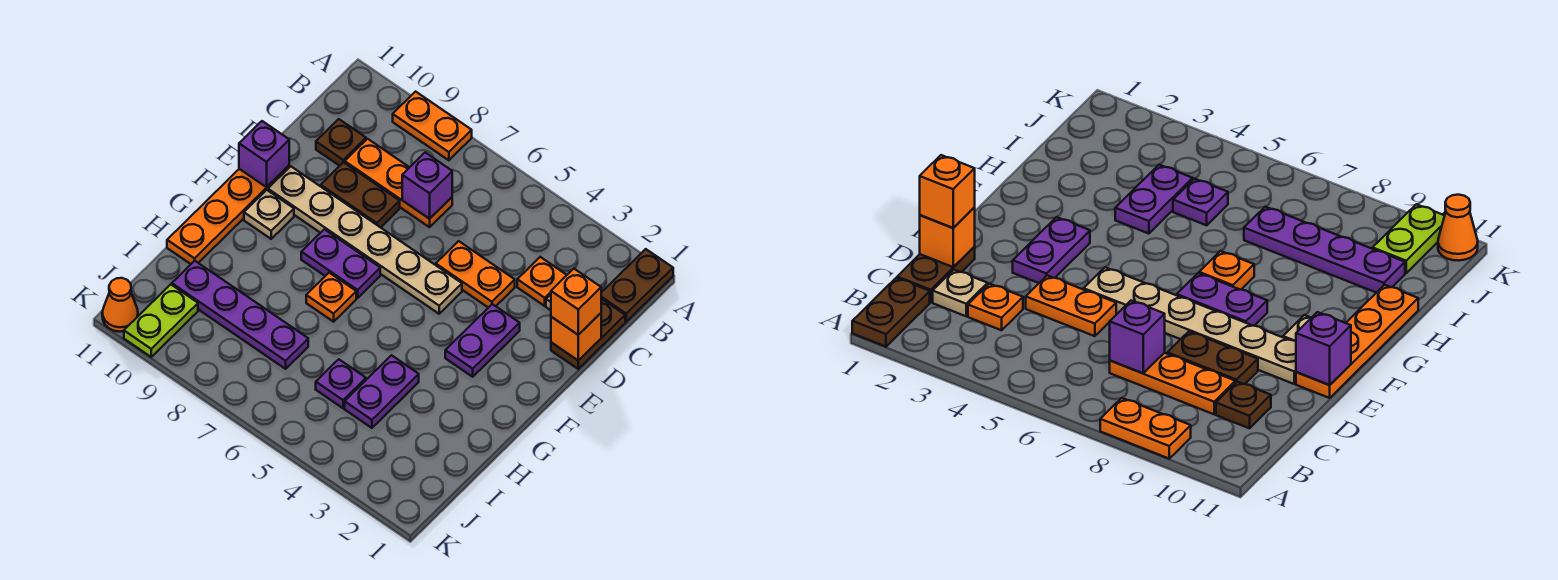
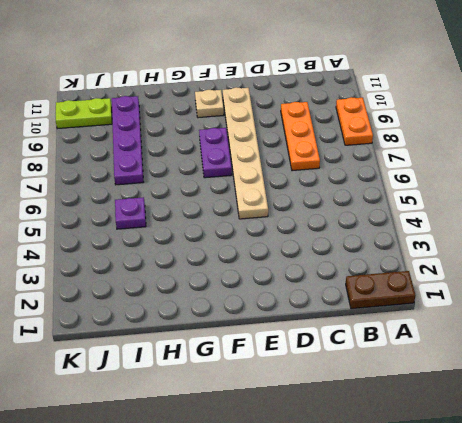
none -> brown plate C1:D1 level 1
none -> tan plate C2 level 1
none -> orange plate C3 level 1

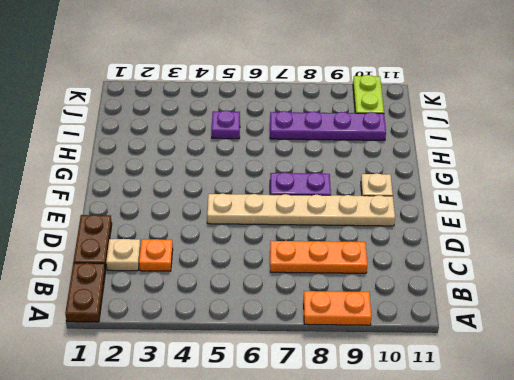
none -> brown plate C10 level 1
none -> orange plate D4:D5 level 1
none -> brown plate D8:D9 level 1

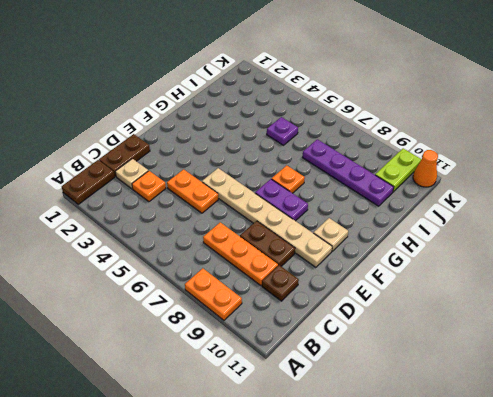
none -> purple plate E3:F3 level 1
none -> orange plate E11:H11 level 1
none -> purple plate H4:I4 level 1

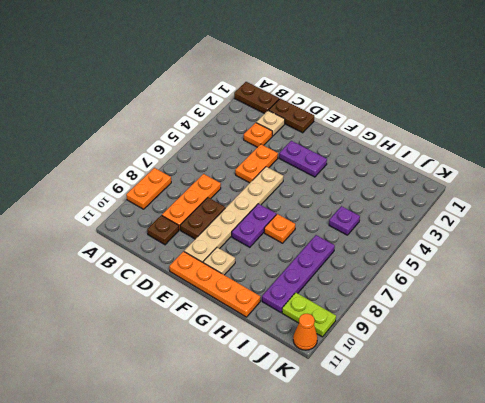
none -> purple plate H4:I4 level 1
none -> purple brick C7 level 2
none -> orange brick D1 level 2

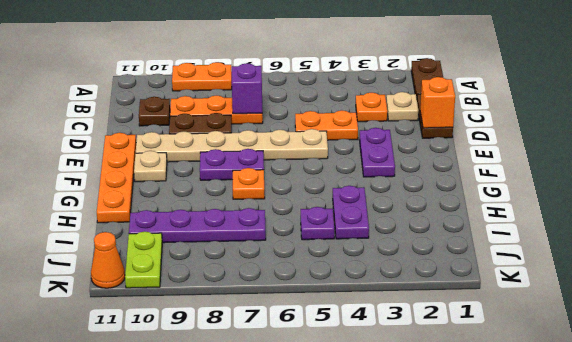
none -> purple brick E11 level 2
none -> orange brick D1 level 3

